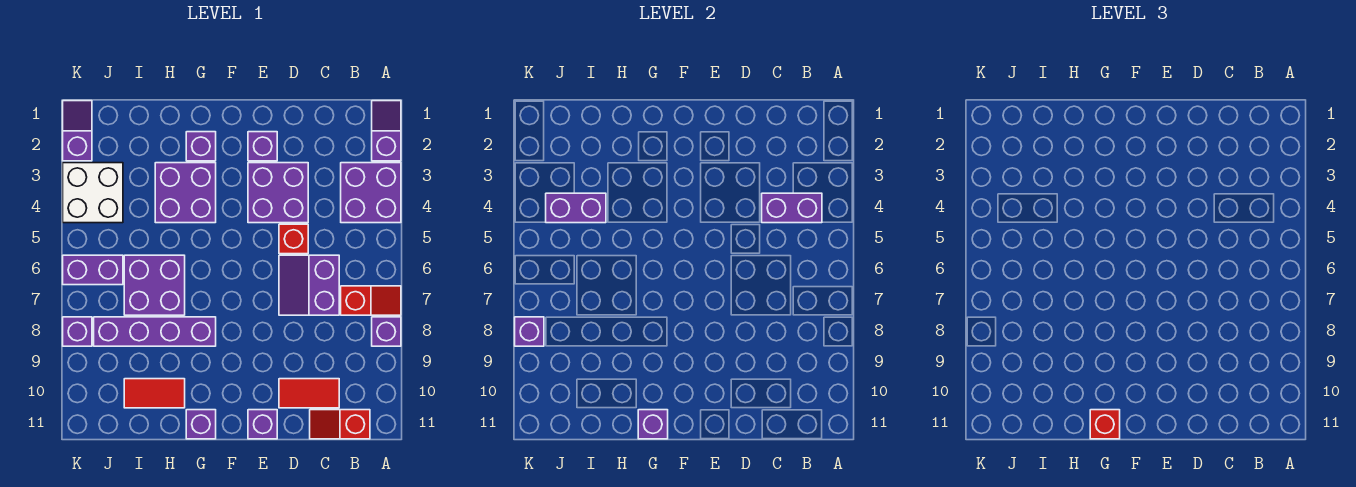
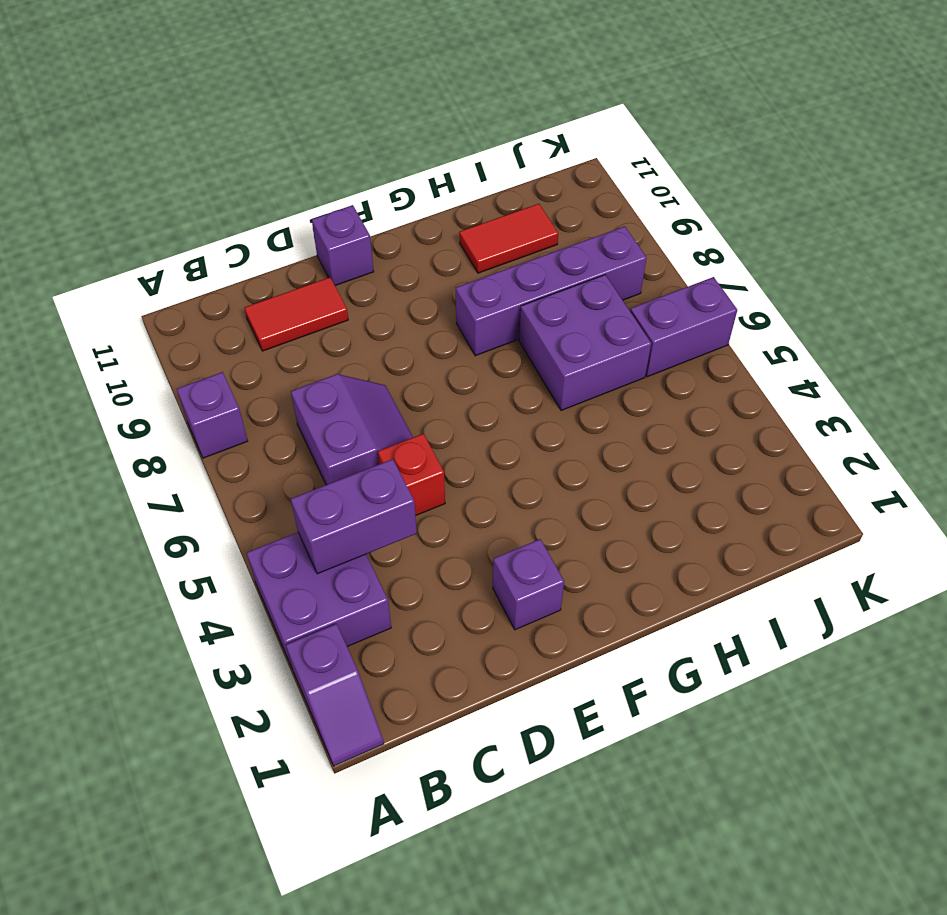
none -> red slope A7:B7 level 1 top B
none -> red slope B11:C11 level 1 top B
none -> purple brick D3:E4 level 1

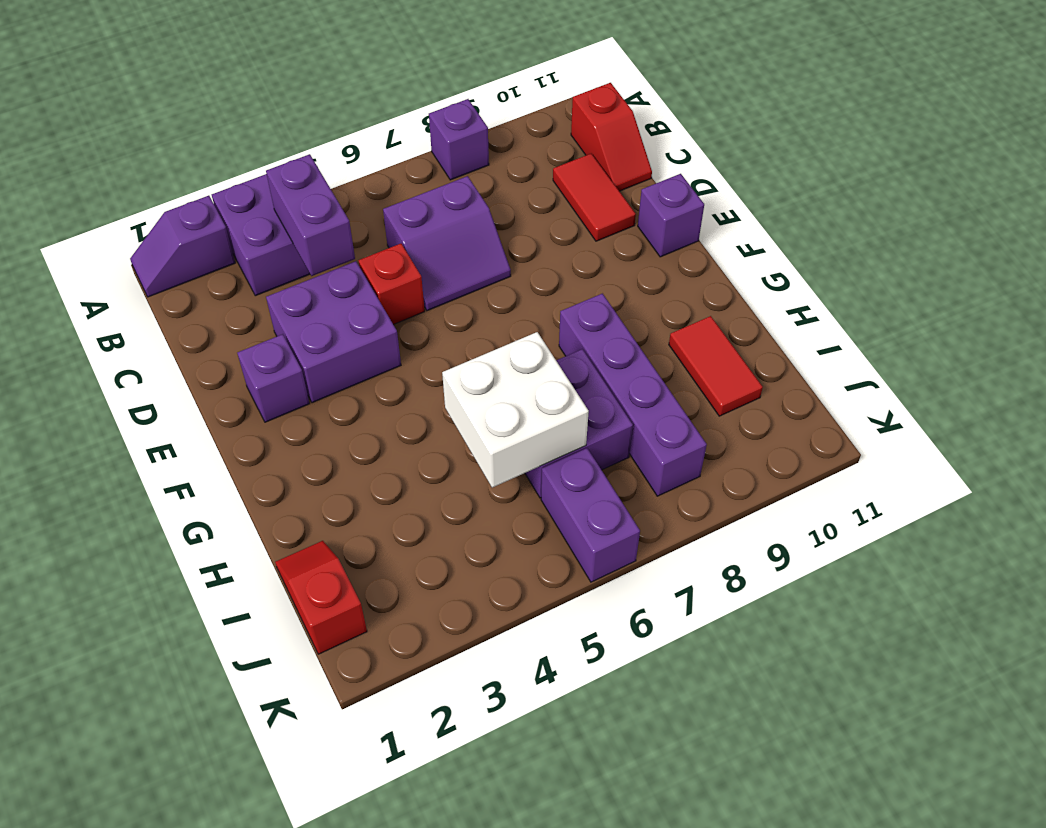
white brick H5:I6 level 2 -> white brick J3:K4 level 1
red slope I1:J1 level 1 top J -> red slope A7:B7 level 1 top B
none -> purple brick G2 level 1
none -> purple brick G3:H4 level 1
none -> purple brick G11 level 1

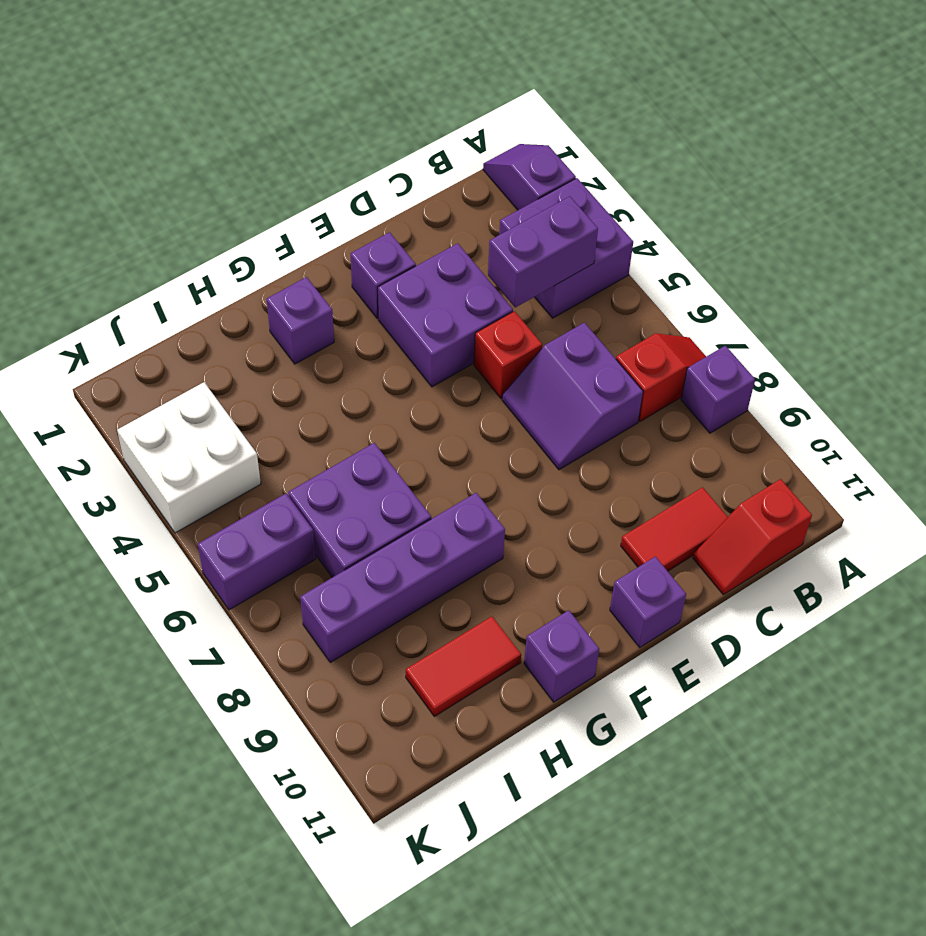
none -> purple brick G3:H4 level 1
none -> purple slope K1:K2 level 1 top 2
none -> purple brick K8 level 1

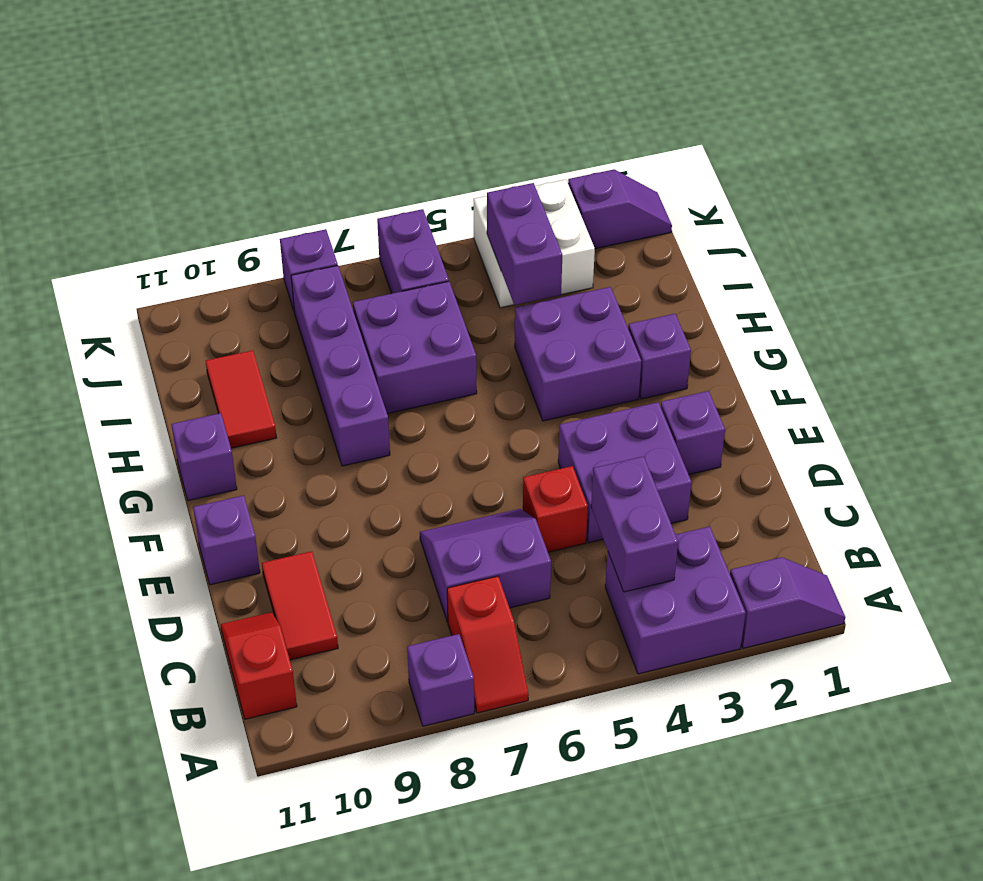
none -> purple brick G11 level 2
none -> purple brick K8 level 2
none -> red brick G11 level 3

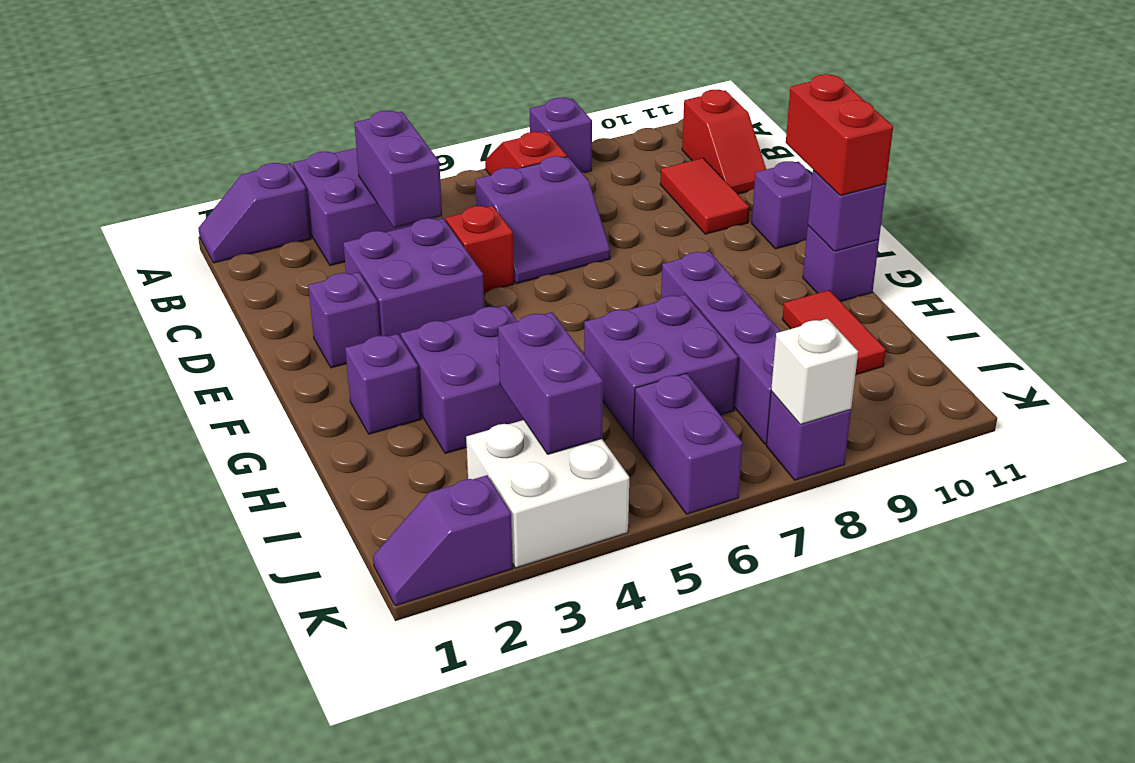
red brick F11:G11 level 3 -> red brick G11 level 3
white brick K8 level 2 -> purple brick K8 level 2

